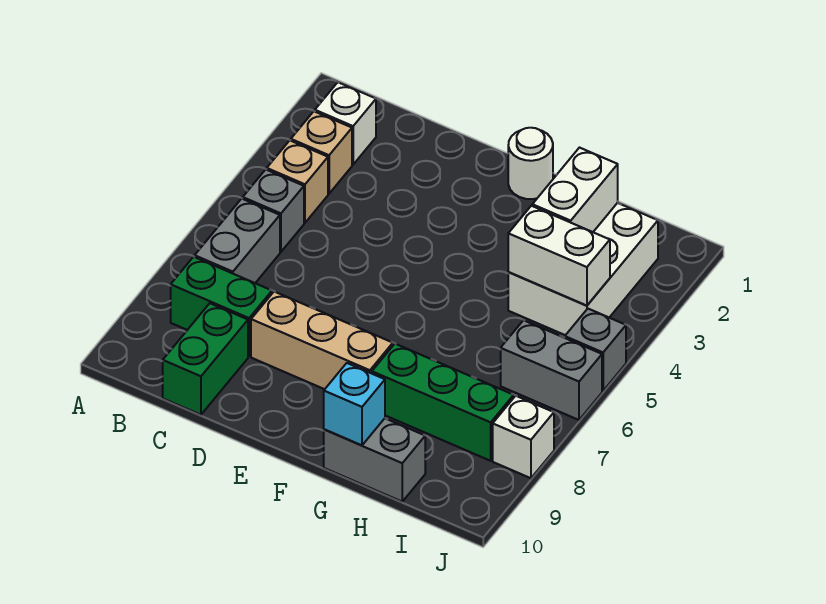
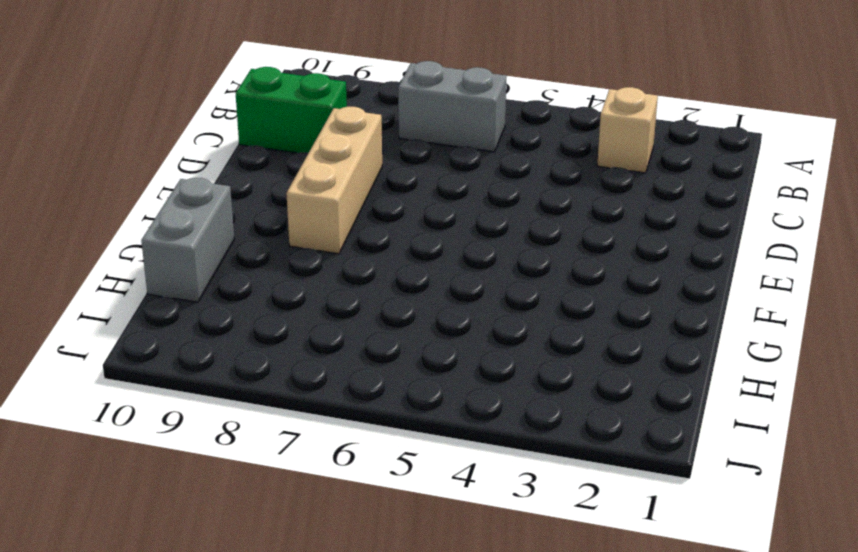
none -> white brick B2 level 1
none -> tan brick B4 level 1
none -> grey brick B5 level 1

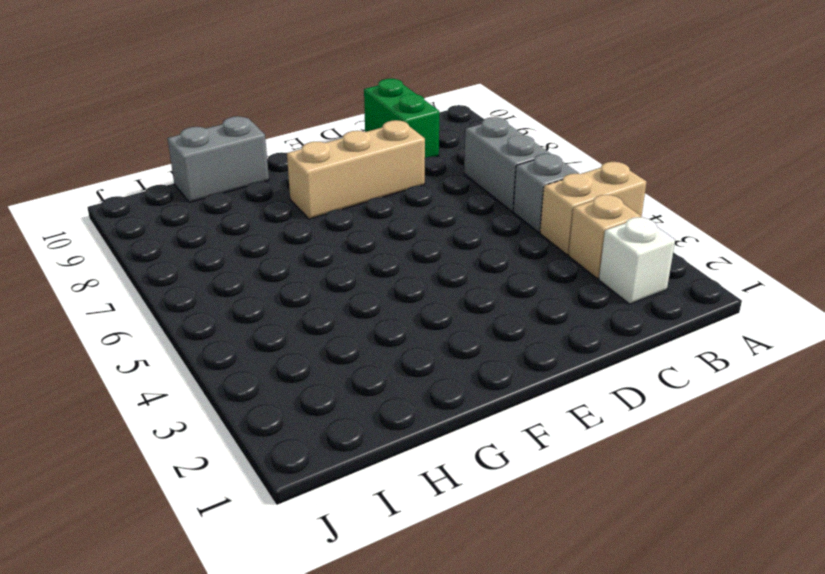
tan brick A4:B4 level 1 -> tan brick B4 level 1
none -> green brick B8:C8 level 1
none -> white round brick F1 level 1
none -> green brick G8:I8 level 1

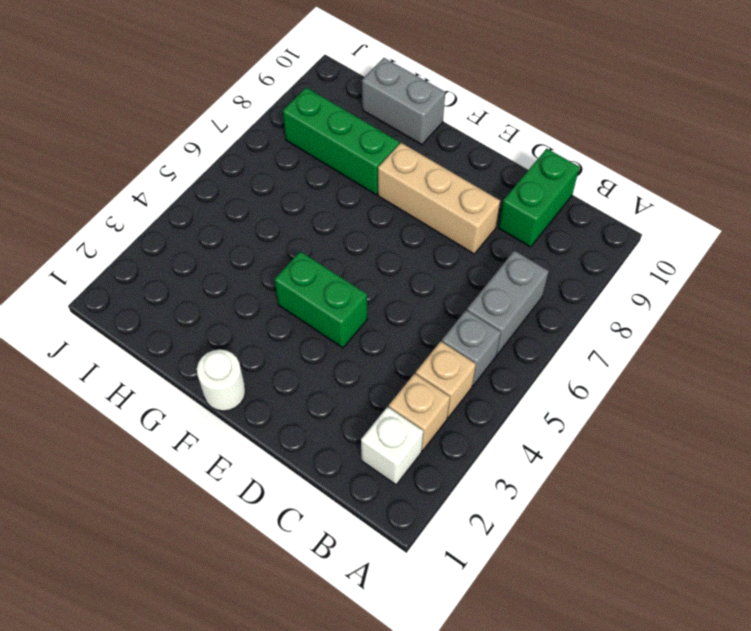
green brick E4:F4 level 1 -> green brick B8:C8 level 1
none -> white brick H2:I4 level 1
none -> grey brick I6:J6 level 1
none -> grey brick J5 level 1

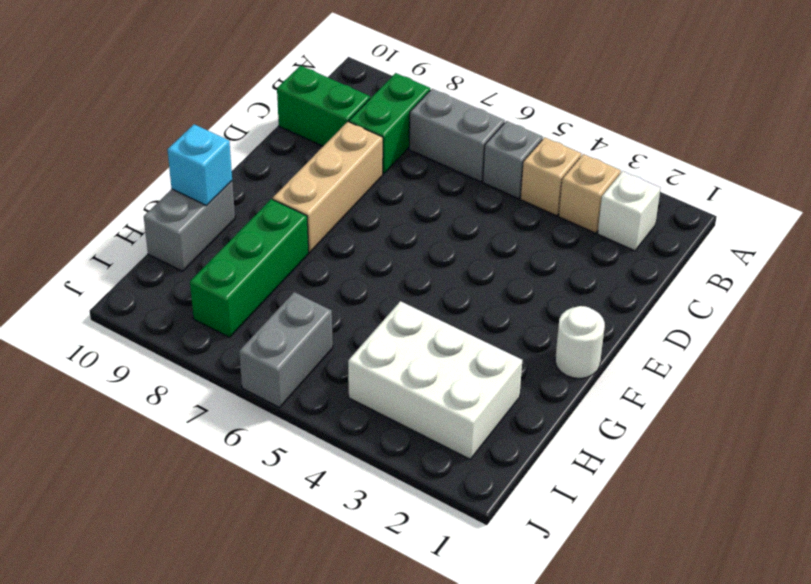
none -> grey brick J5 level 1
none -> white brick J8 level 1
none -> white brick H2:H3 level 2

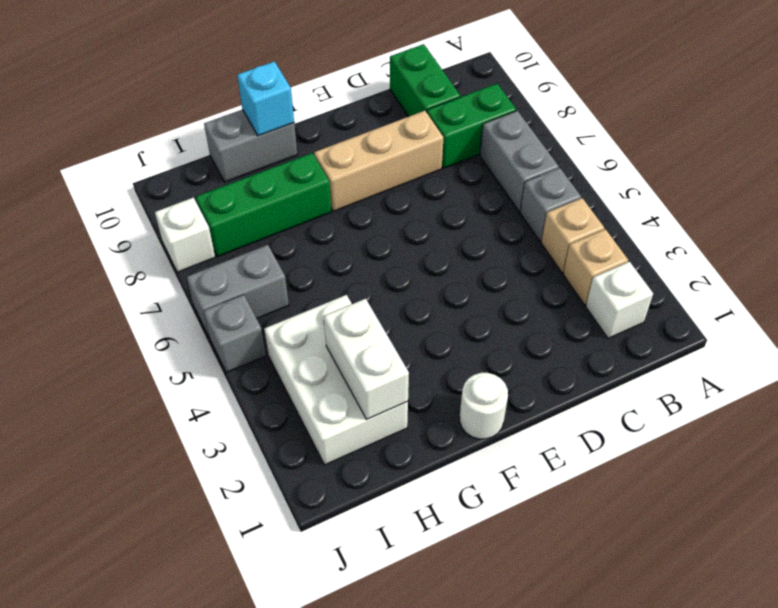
none -> white brick H4:I4 level 2

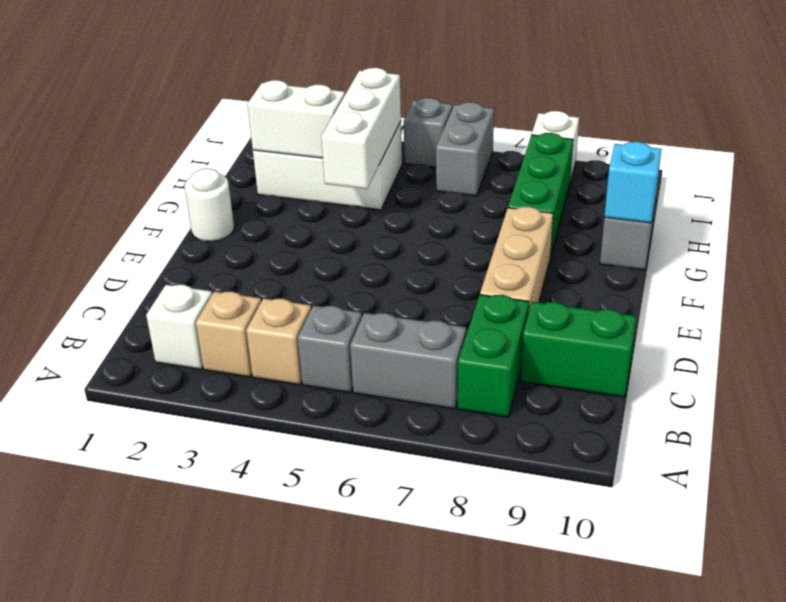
white brick G4:I4 level 2 -> white brick H4:I4 level 2

